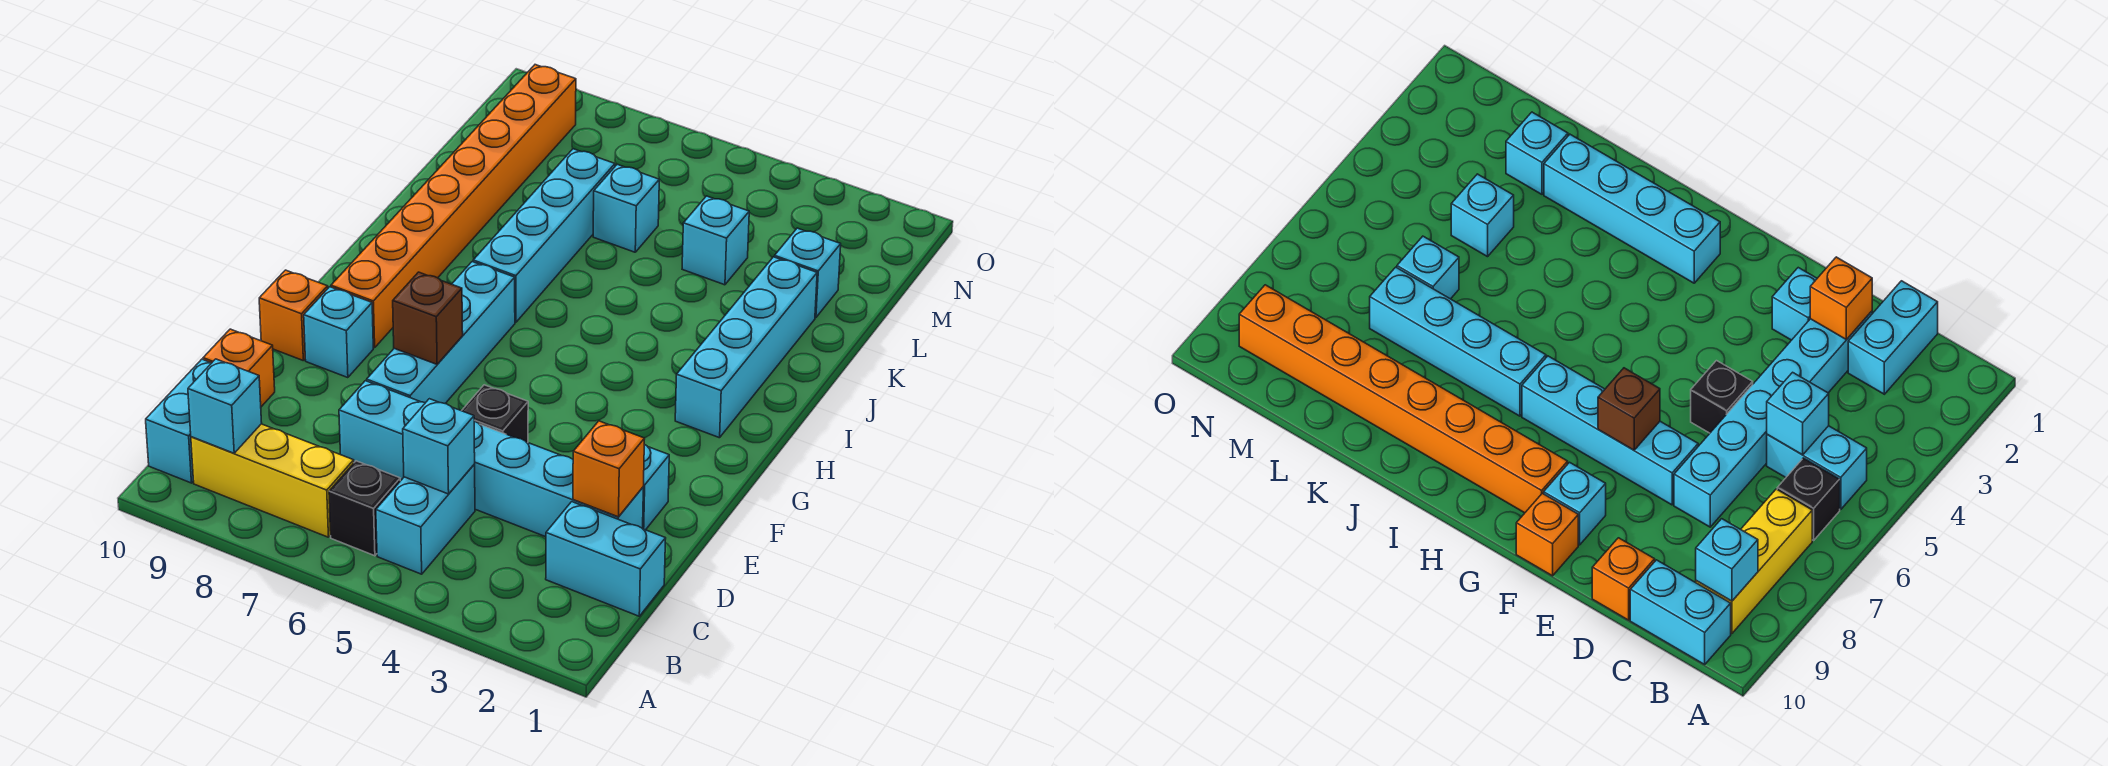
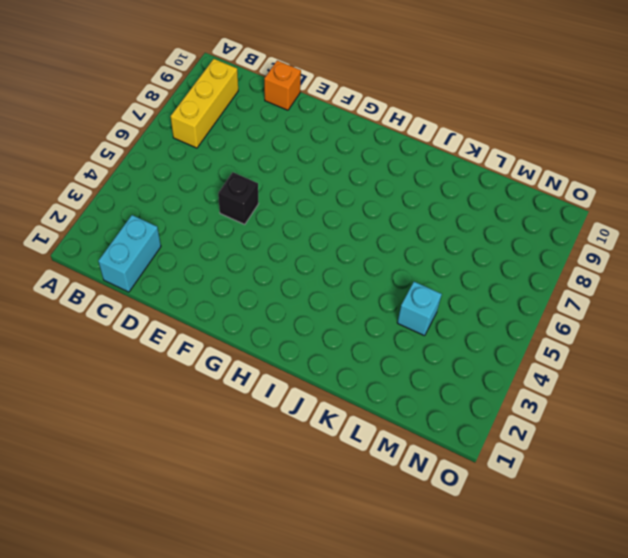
none -> cyan brick B5:C5 level 1
none -> black brick B6 level 1
none -> cyan brick B10:C10 level 1

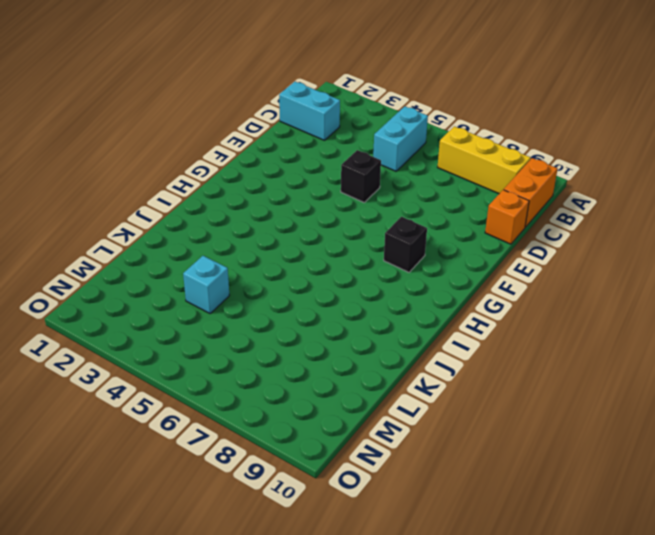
orange brick B10:C10 level 1 -> cyan brick B10:C10 level 1
black brick G8 level 1 -> black brick B6 level 1
none -> cyan brick D2:D7 level 1
none -> cyan brick E2 level 1
none -> cyan brick E7:H7 level 1

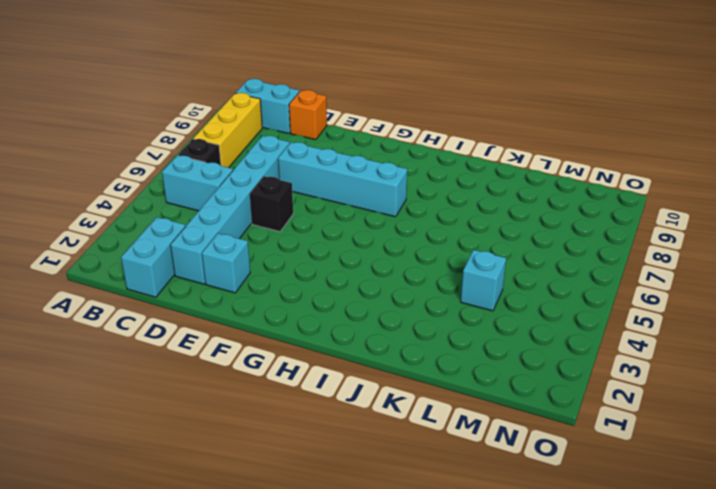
none -> cyan brick F9 level 1
none -> orange brick F10 level 1
none -> orange brick G9:N9 level 1

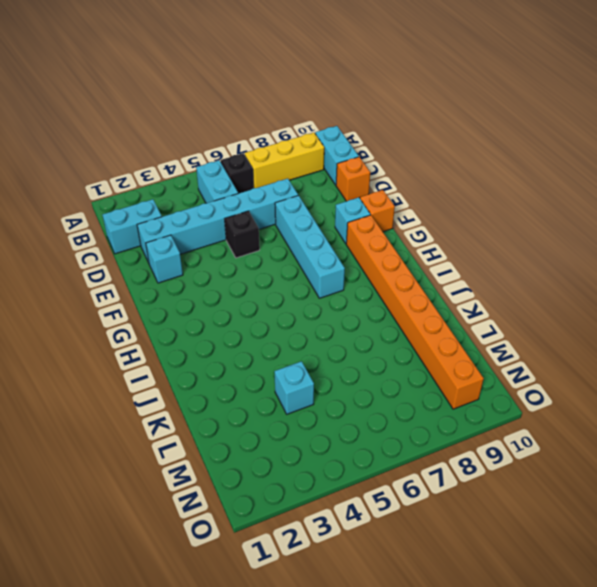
none -> cyan brick H2:K2 level 1
none -> cyan brick I7:L7 level 1
none -> cyan brick L2 level 1

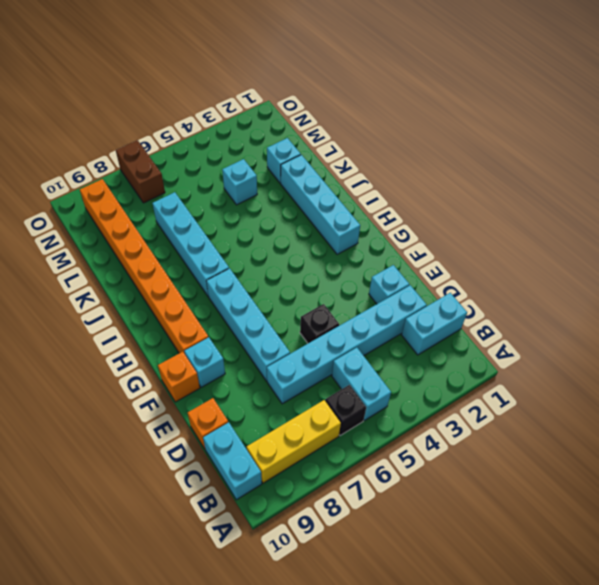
brown brick N7:O7 level 1 -> none
none -> cyan brick L6 level 1
none -> cyan brick B9 level 2
none -> cyan brick C5 level 2

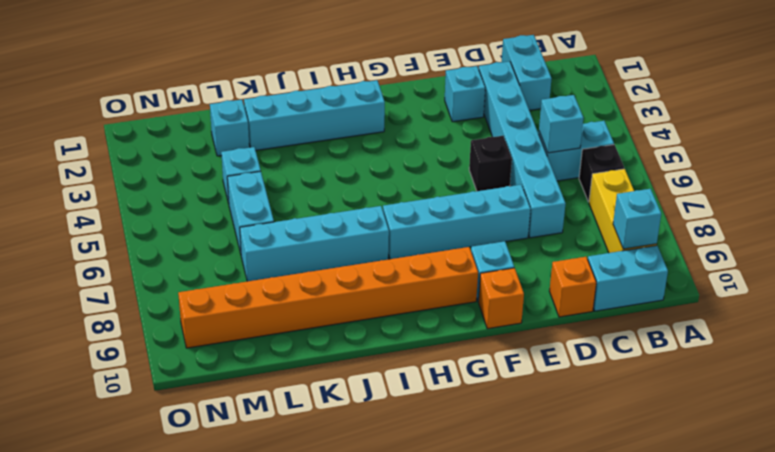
cyan brick L5:L6 level 1 -> cyan brick L6 level 1
none -> orange brick D2 level 2
none -> brown brick F7 level 2

